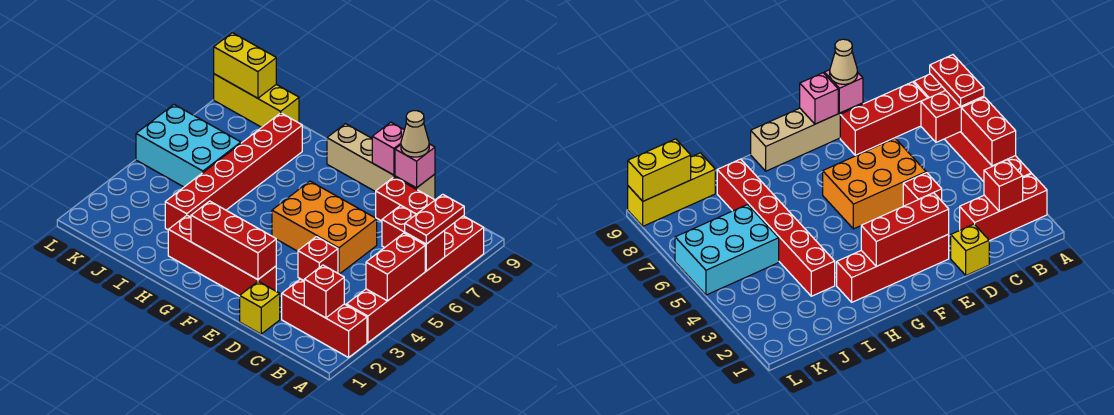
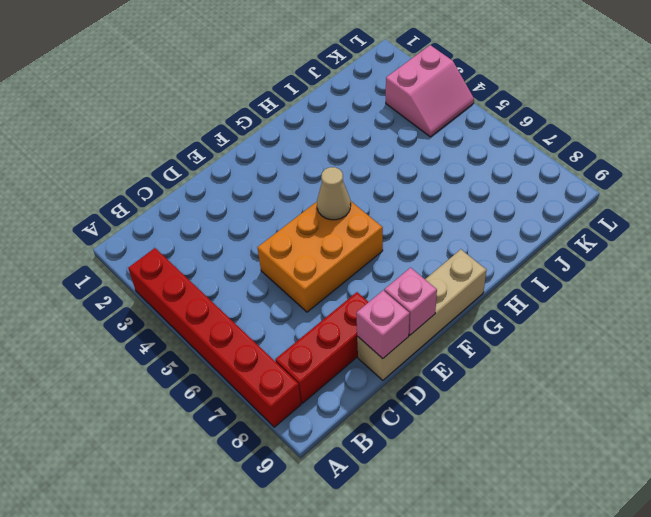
tan cone F5 level 2 -> tan cone D9 level 3
pink slope K3:L4 level 1 top 3 -> none
none -> red brick A2:C2 level 1
none -> yellow brick D1 level 1
none -> red brick D4 level 1

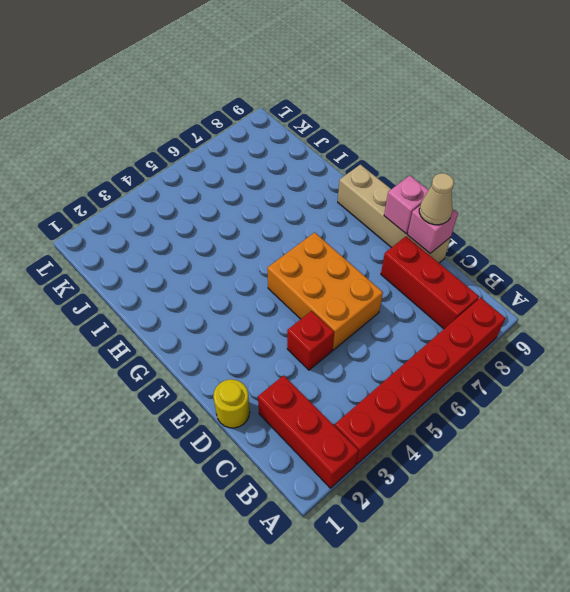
yellow round brick D1 level 1 -> yellow brick D1 level 1
none -> red brick E2:H2 level 1
none -> red brick I3:I8 level 1
none -> cyan brick J5:L6 level 1

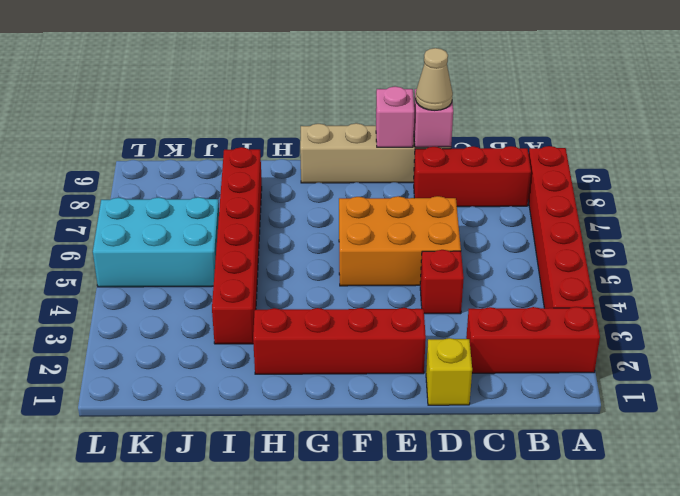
none -> yellow brick J9:L9 level 1
none -> red brick A4:A5 level 2
none -> red brick A6:B6 level 2

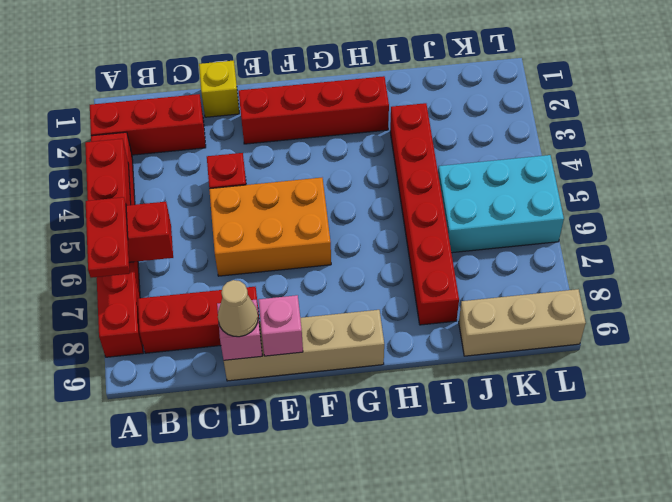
tan brick J9:L9 level 1 -> yellow brick J9:L9 level 1
none -> red brick B2 level 2
none -> red brick E2:G2 level 2
none -> yellow brick K9:L9 level 2

